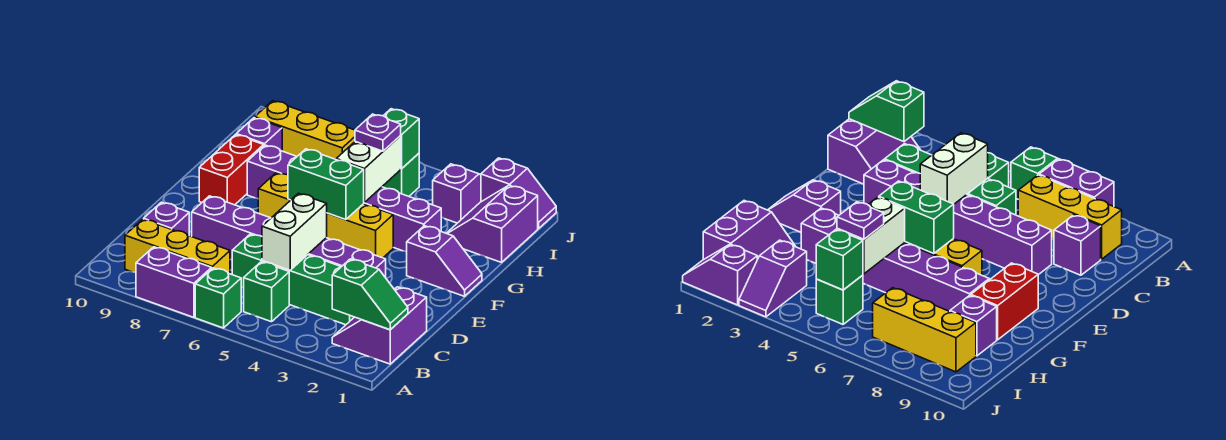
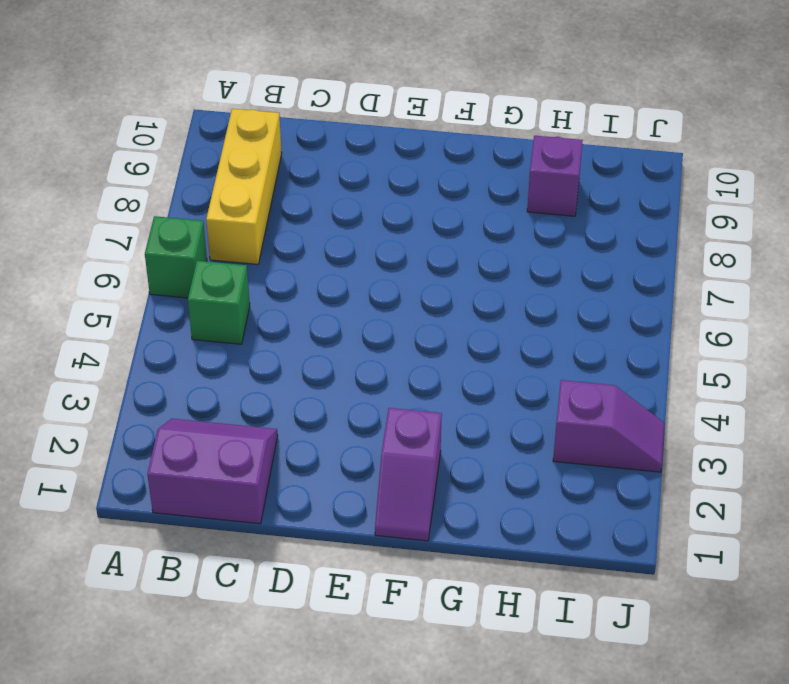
none -> purple brick A7:A8 level 1
none -> green brick C3:C6 level 1
none -> purple brick C9 level 1

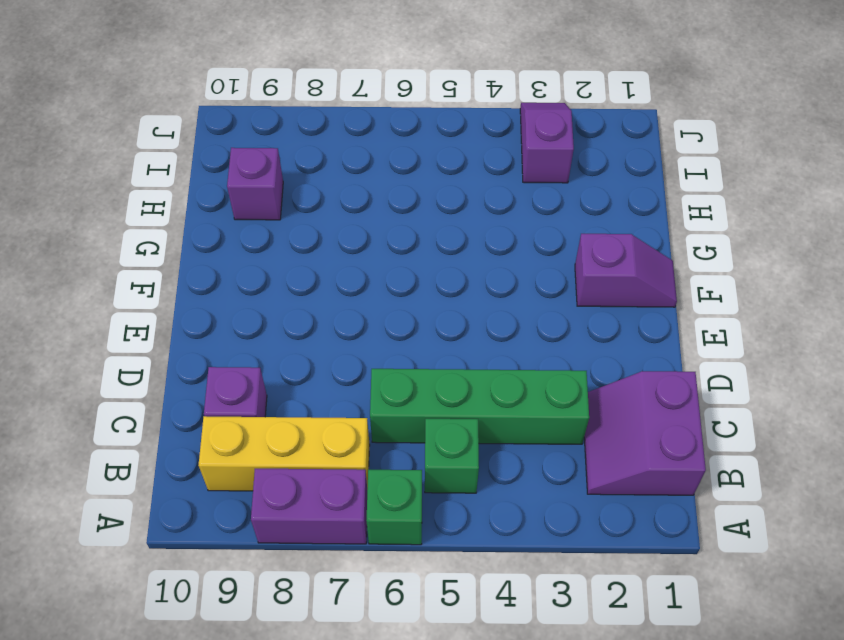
none -> purple brick D3:D8 level 1
none -> yellow brick F4:F7 level 1
none -> red brick F9:G9 level 1

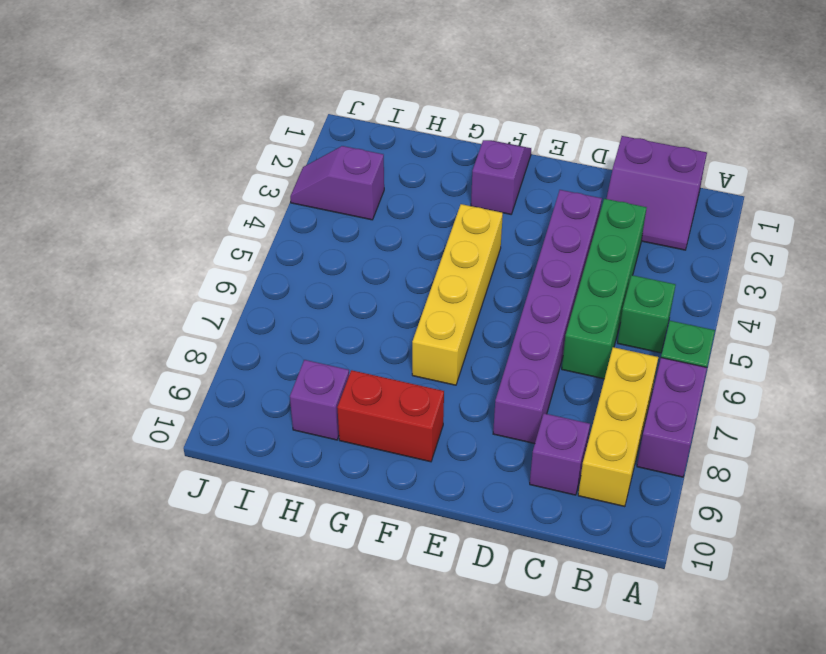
none -> purple brick G3:G8 level 1
none -> purple slope H1:I2 level 1 top 1
none -> green brick I5 level 1

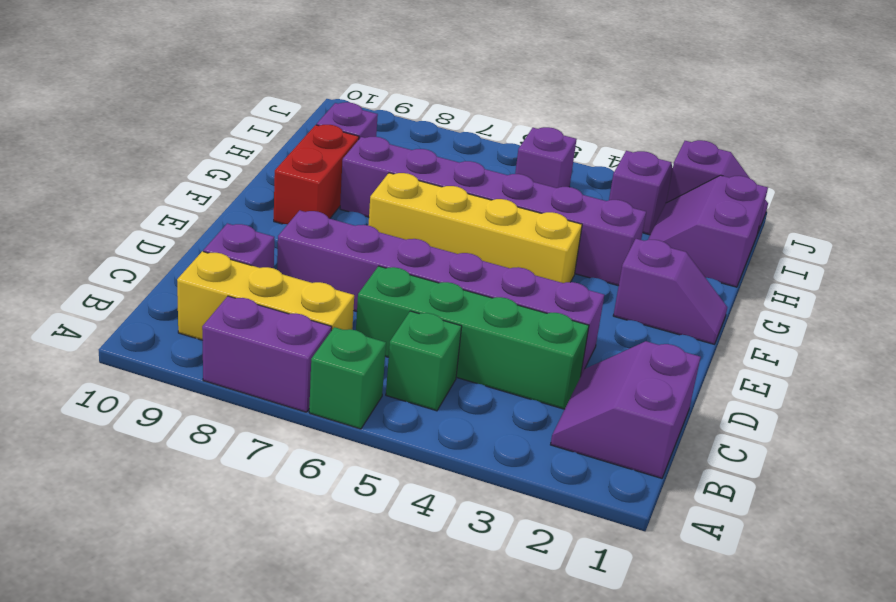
purple brick I5 level 1 -> green brick I5 level 1
none -> yellow brick I7:I9 level 1
none -> green slope B1:B2 level 2 top 2
none -> white brick C5:D5 level 2

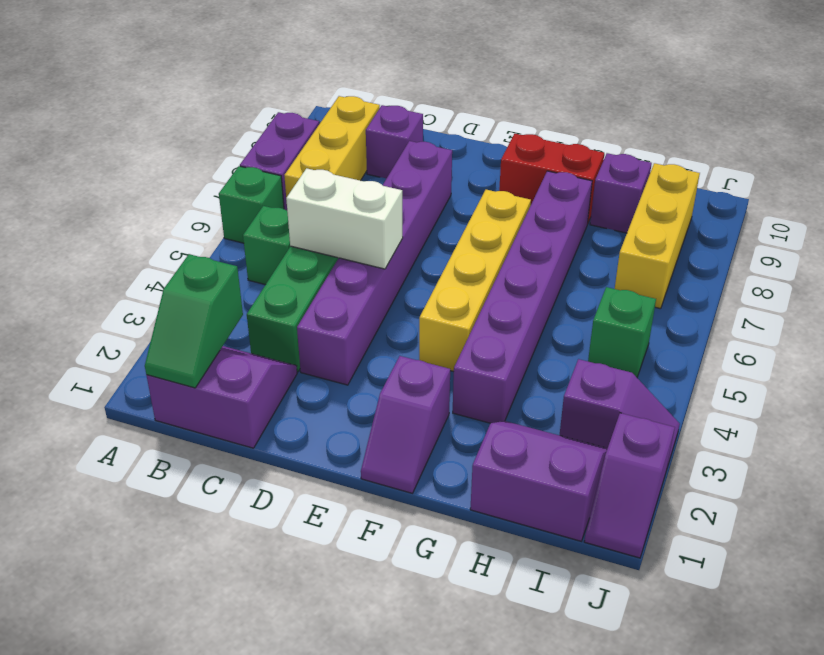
none -> green brick F5:F6 level 2
none -> white brick G5:H5 level 2
none -> green brick I5 level 2

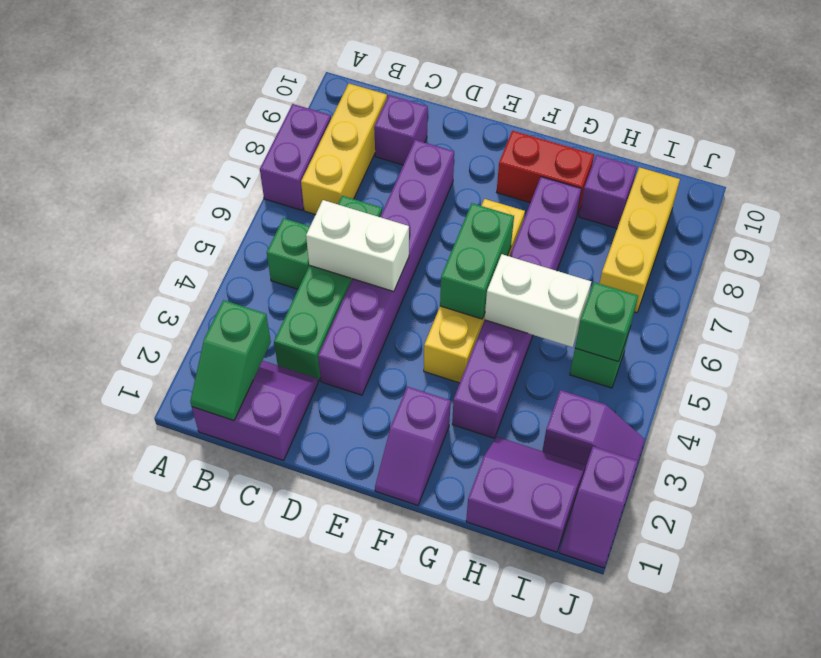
none -> green brick A6 level 1
none -> purple plate H5 level 3

